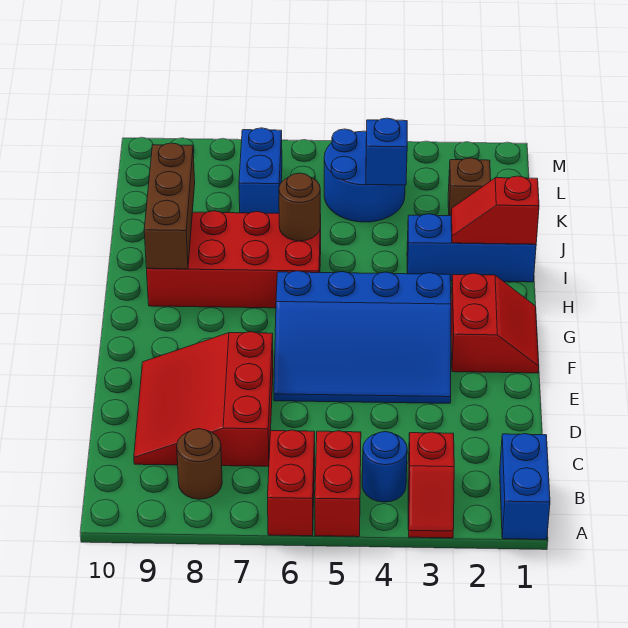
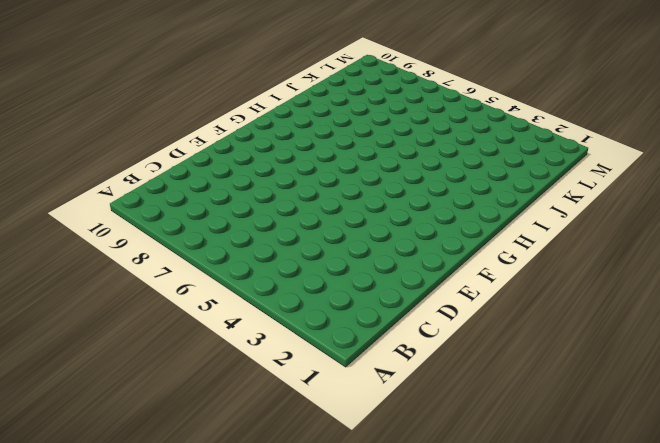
none -> blue brick A1:B1 level 1
none -> red slope A3:B3 level 1 top B
none -> red brick A5:B5 level 1

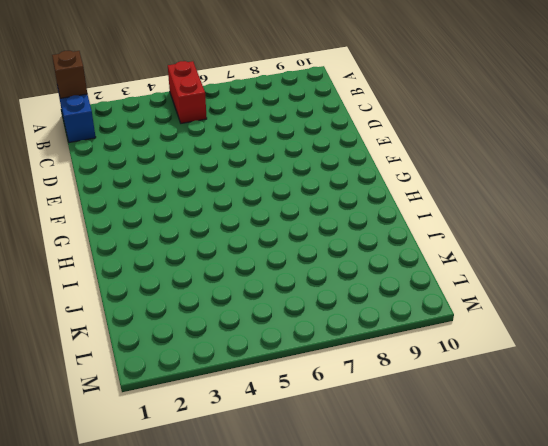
brown brick A1 level 2 -> brown brick K2 level 1
none -> red slope A3:B3 level 1 top B
none -> red brick A6:B6 level 1
none -> blue round brick B4 level 1

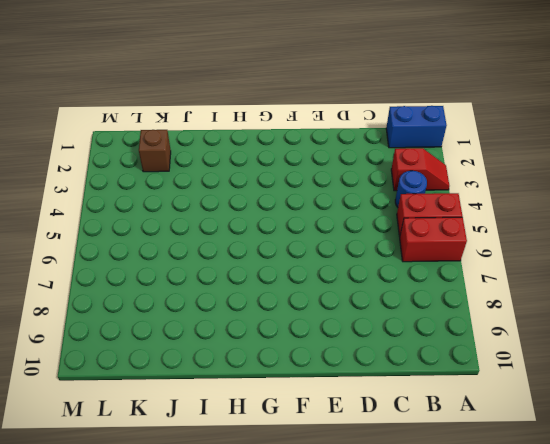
none -> brown round brick B8 level 1
none -> red slope C7:E9 level 1 top 7
none -> blue slope E3:G6 level 1 top G

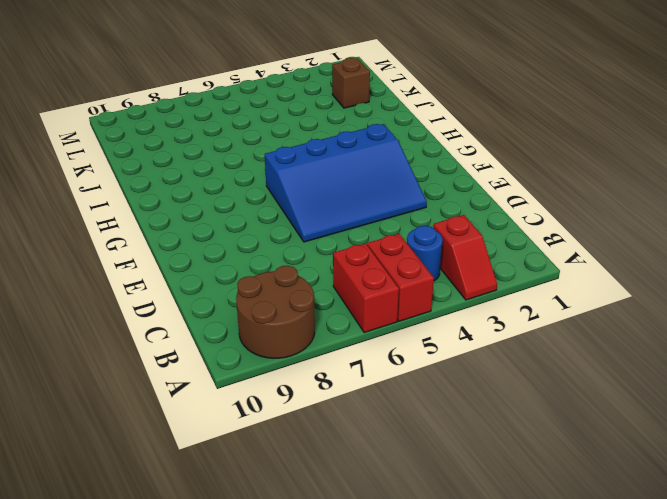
brown round brick A8:B9 level 1 -> brown round brick B8 level 1
none -> blue brick A1:B1 level 1
none -> red slope C7:E9 level 1 top 7
none -> red slope F1:G2 level 1 top 2

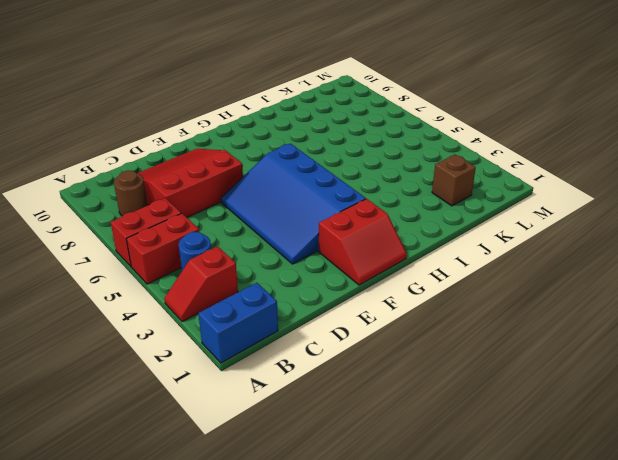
none -> red brick H6:I9 level 1
none -> blue brick I1:I3 level 1
none -> blue round brick K4:L5 level 1

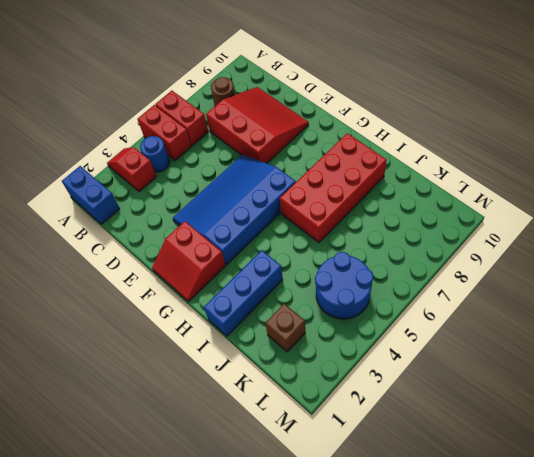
none -> blue brick K7:L7 level 1
none -> brown brick H9:J9 level 2
none -> red slope I1:I2 level 2 top 1

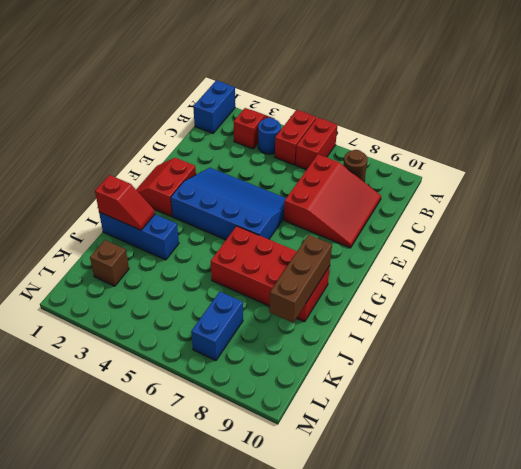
none -> blue round brick K4:L5 level 1
none -> brown round brick I6 level 2
none -> blue brick K4 level 2

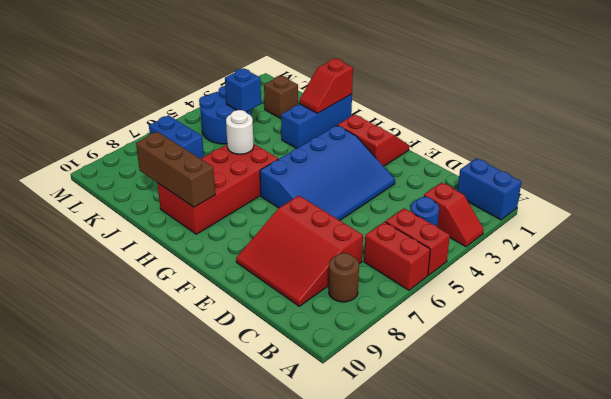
white round brick I6 level 2 -> brown round brick I6 level 2

